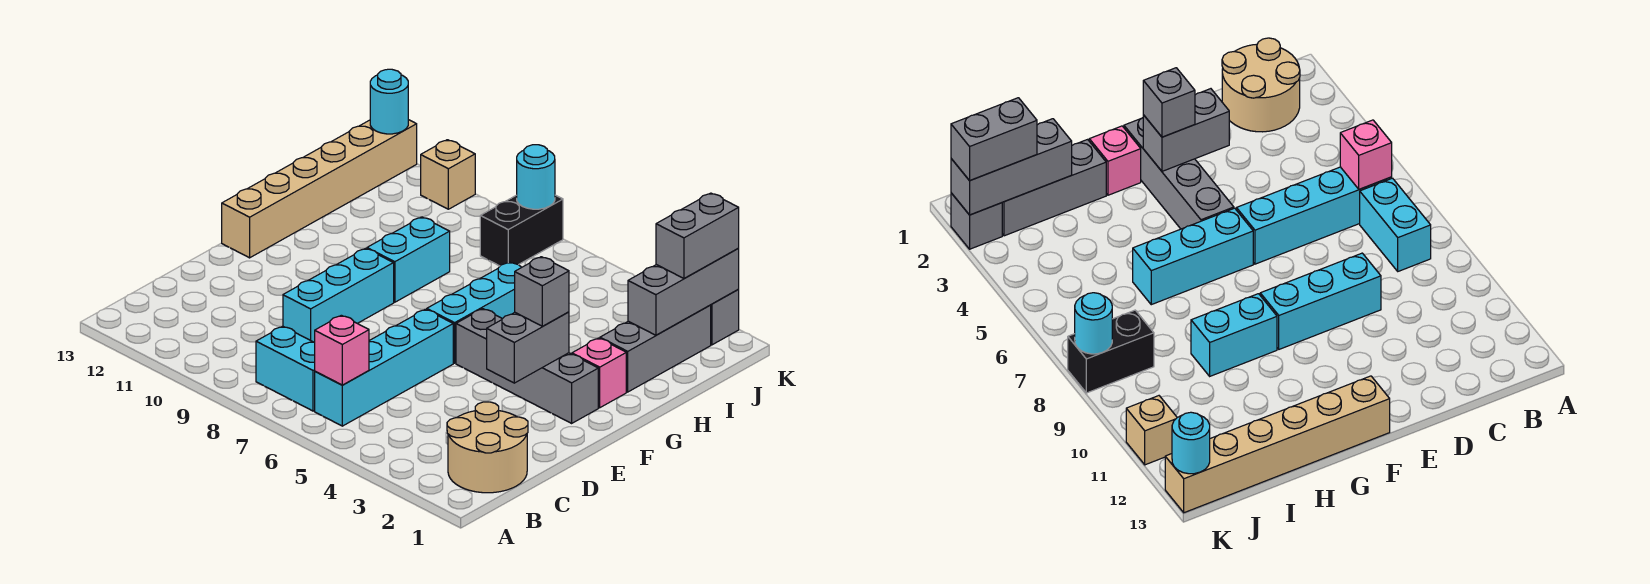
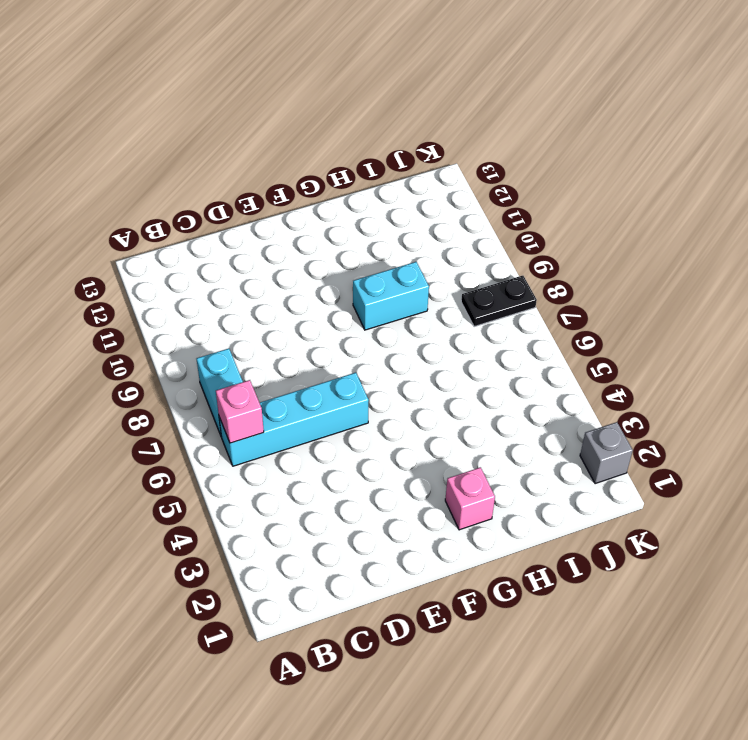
black plate J8:K8 level 1 -> black brick J8:K8 level 1
none -> tan round brick B1:C2 level 1
none -> cyan brick D9:F9 level 1
none -> grey brick F2:F5 level 1

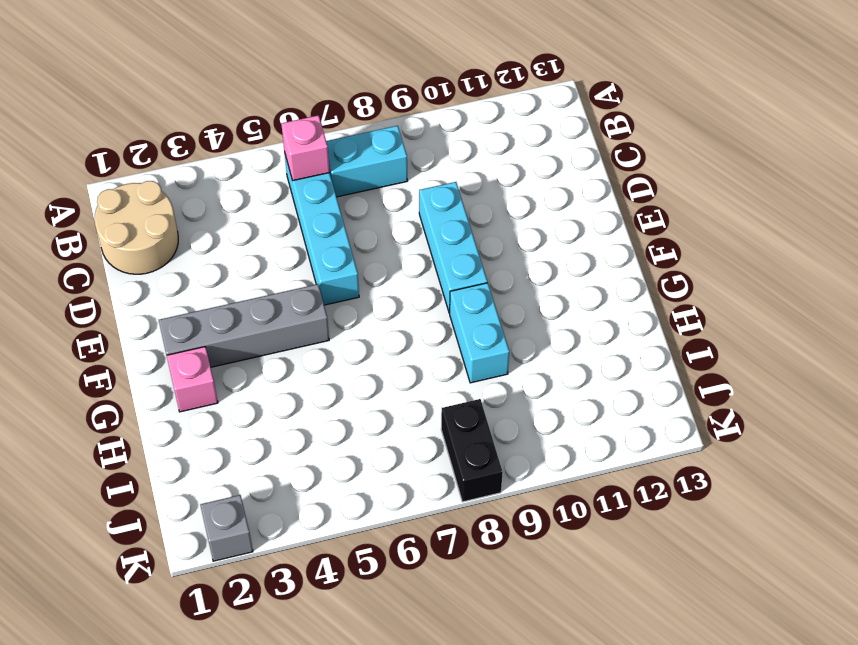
none -> cyan brick F6:H6 level 1
none -> tan brick F13:K13 level 1
none -> grey brick H2:J2 level 1

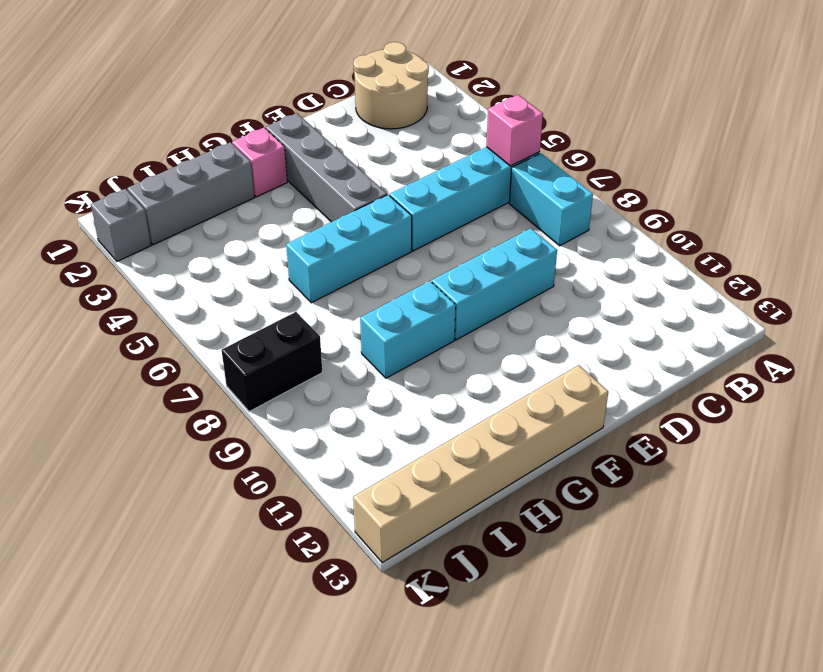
none -> tan brick K11 level 1
none -> grey brick E3:F3 level 2
none -> grey brick I2:K2 level 2

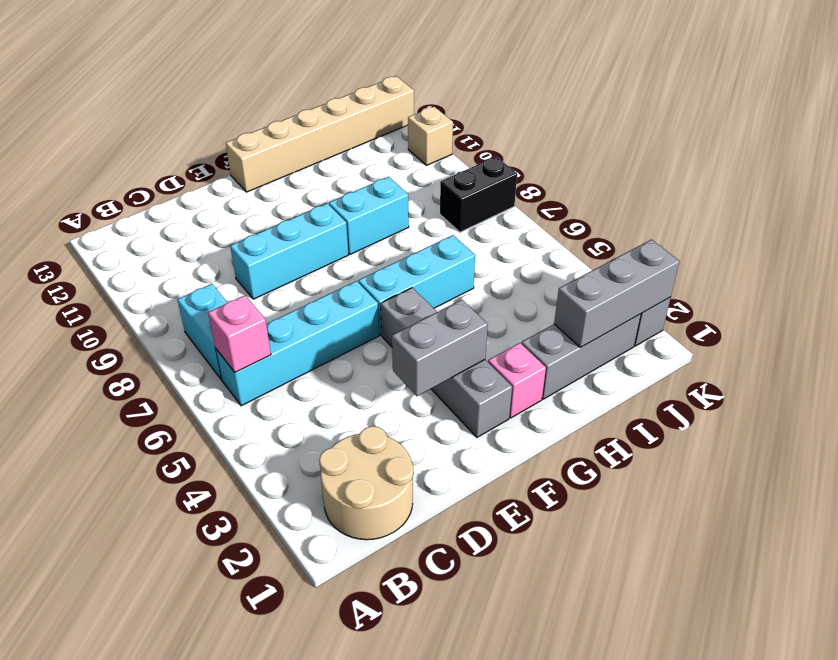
none -> cyan round brick K8 level 2
none -> cyan round brick K13 level 2
none -> grey brick F3 level 3

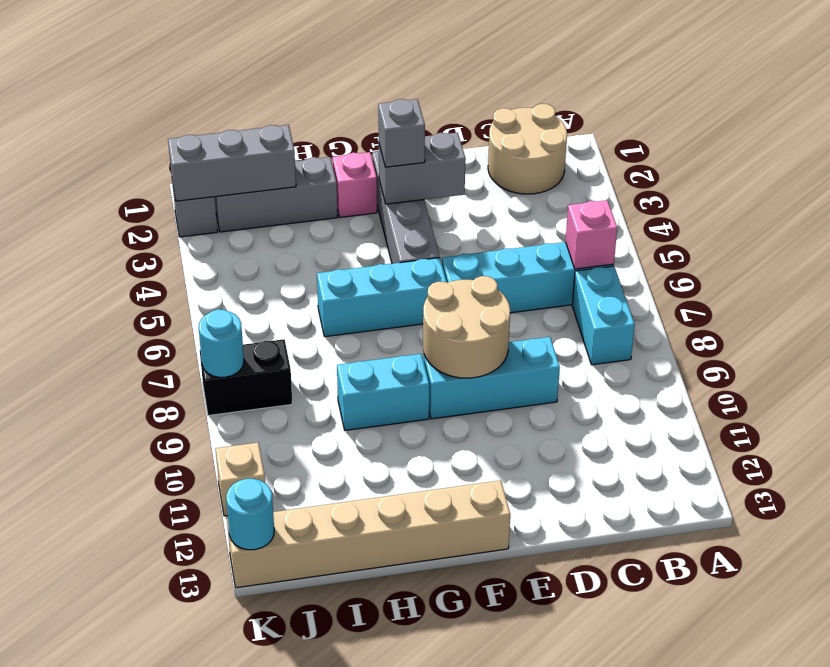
tan round brick E8:F9 level 2 -> none
none -> grey brick J2:K2 level 3

